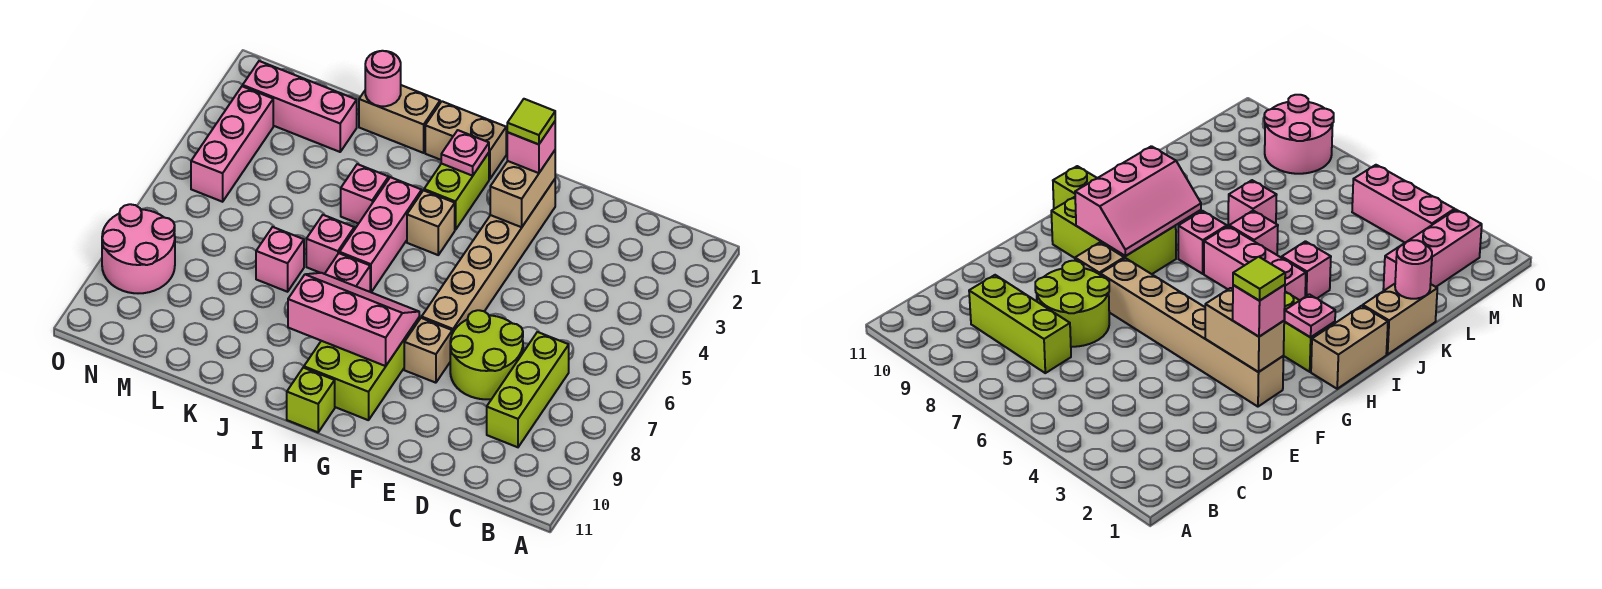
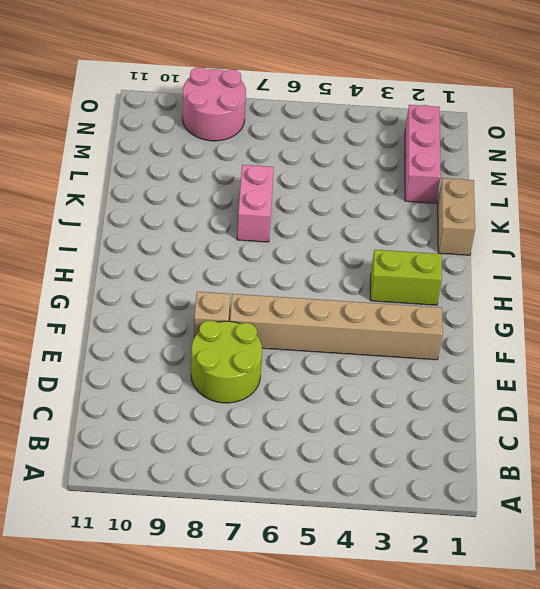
pink brick J7:K7 level 1 -> pink brick K7 level 1
none -> lime brick C7:C9 level 1
none -> lime brick G8:H10 level 1
none -> tan brick H1:I1 level 1

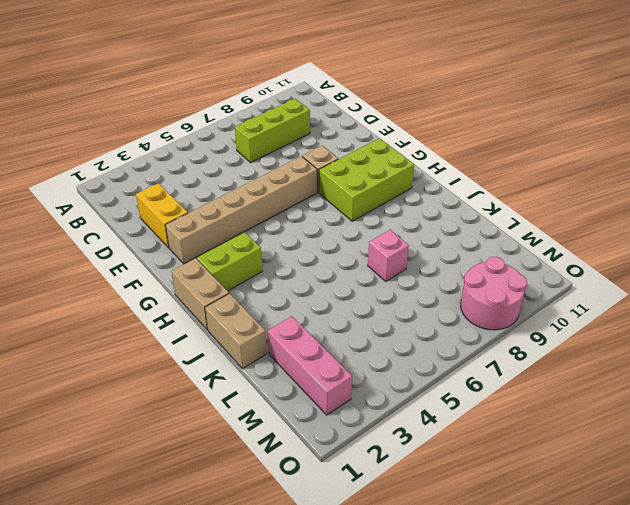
yellow brick D2:E2 level 1 -> none
none -> lime round brick D7:E8 level 1
none -> tan brick H4 level 1
none -> lime brick H11 level 1

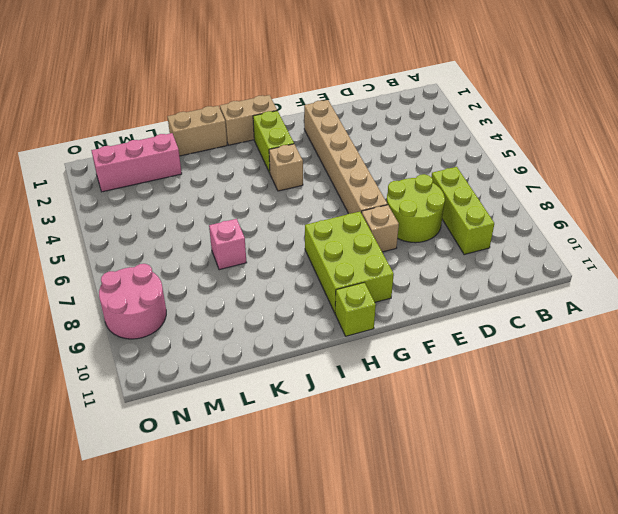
none -> pink brick I4:I6 level 1
none -> pink brick I7 level 1
none -> pink brick J4 level 1

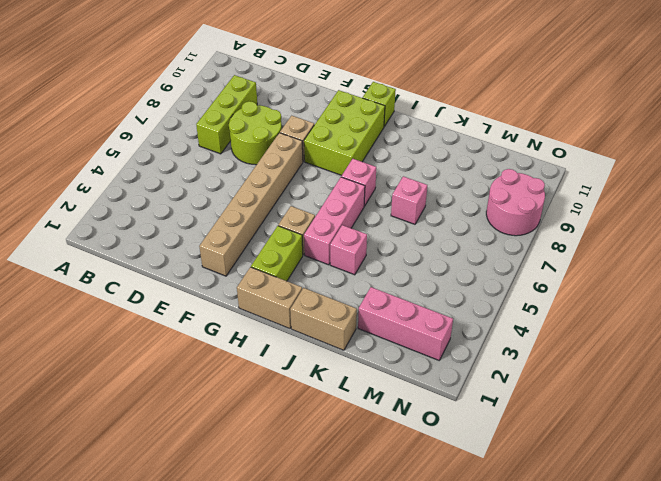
none -> pink brick J6 level 1
none -> pink brick N3:N5 level 1
none -> tan brick F2:F3 level 2

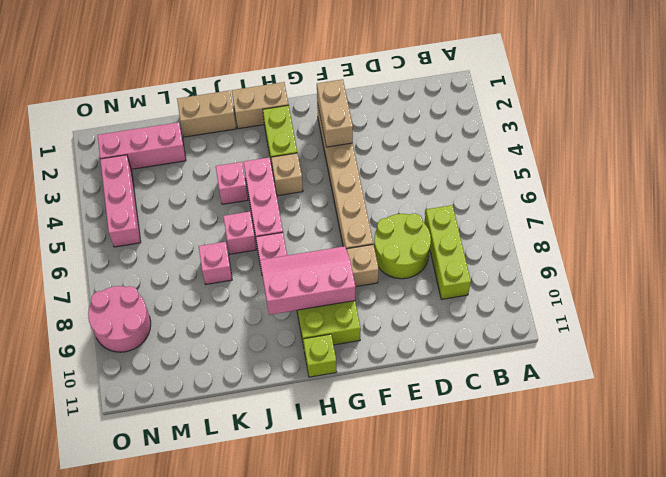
none -> pink plate H2 level 2
none -> pink round brick K1 level 2
none -> pink brick F2 level 3

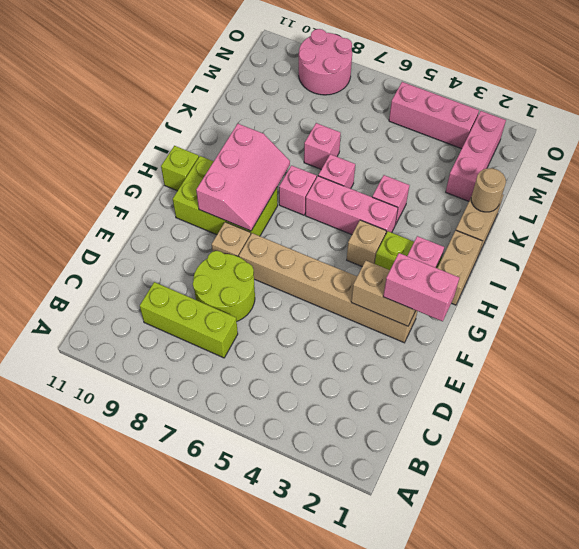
pink brick F1:F2 level 3 -> pink brick F2 level 3
tan round brick K1 level 2 -> pink round brick K1 level 2
none -> lime tile F2 level 4

